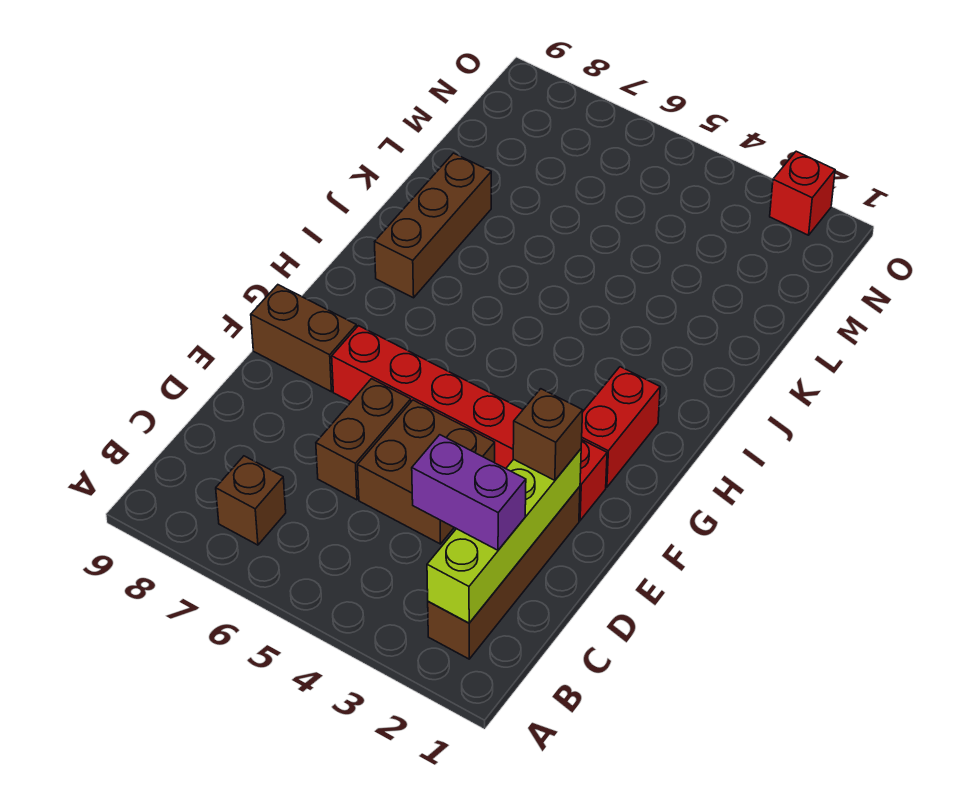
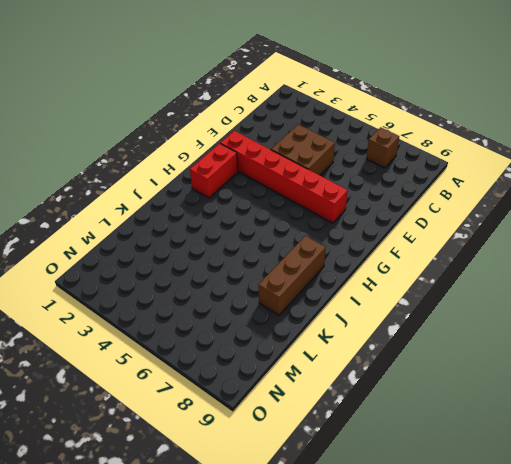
none -> brown brick B2:E2 level 1
none -> brown brick D6:E6 level 1
none -> brown brick F8:F9 level 1

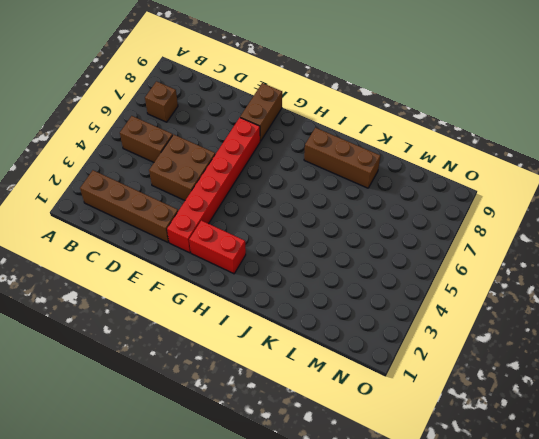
brown brick B5:C5 level 1 -> brown brick D6:E6 level 1
none -> red brick O2 level 1
none -> lime brick B2:E2 level 2
none -> purple brick C2:C3 level 3

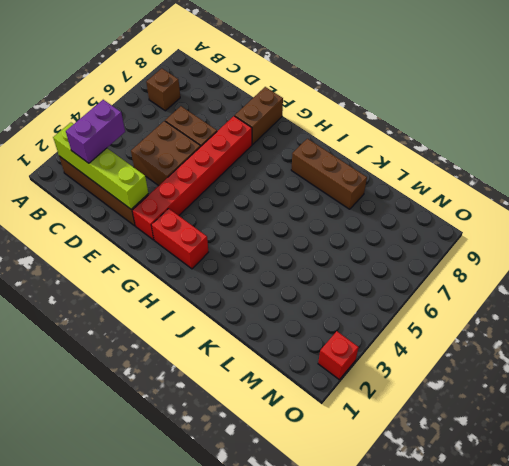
none -> brown brick E2 level 3

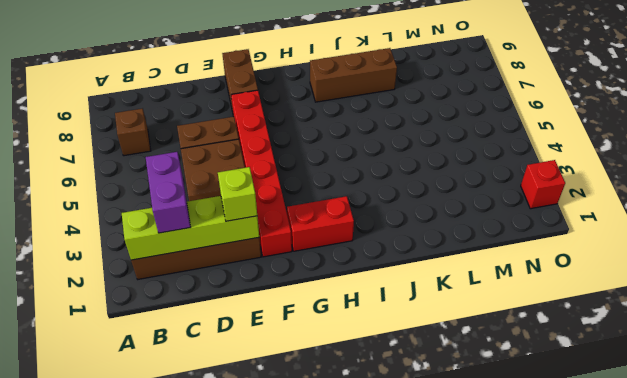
lime brick E2 level 3 -> brown brick E2 level 3

